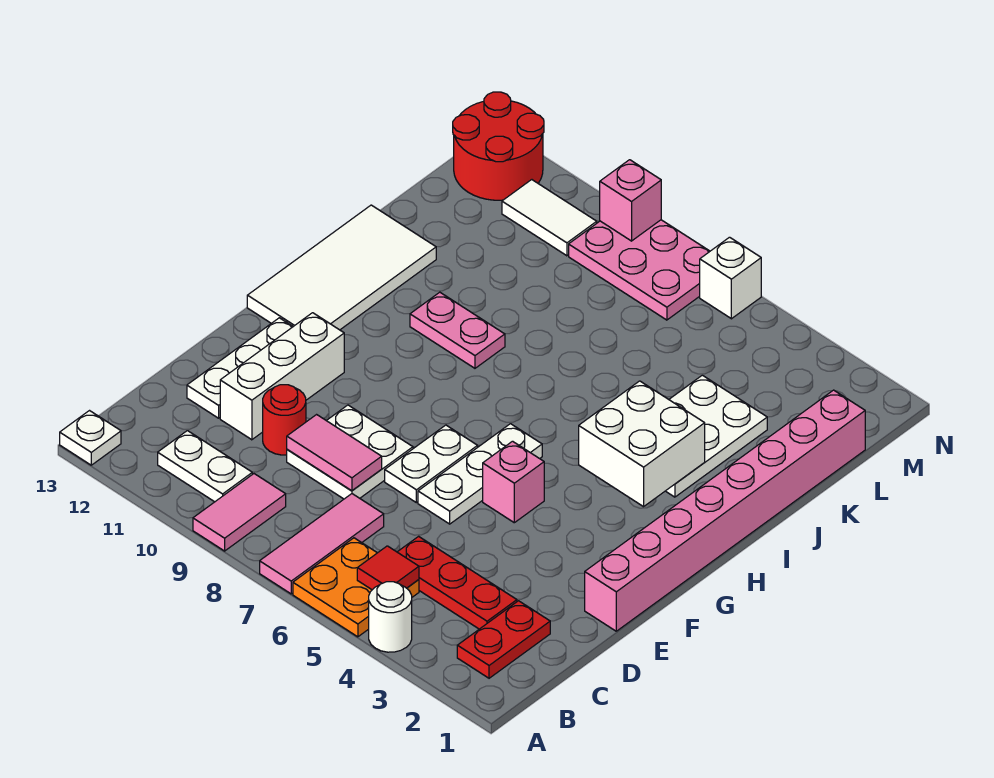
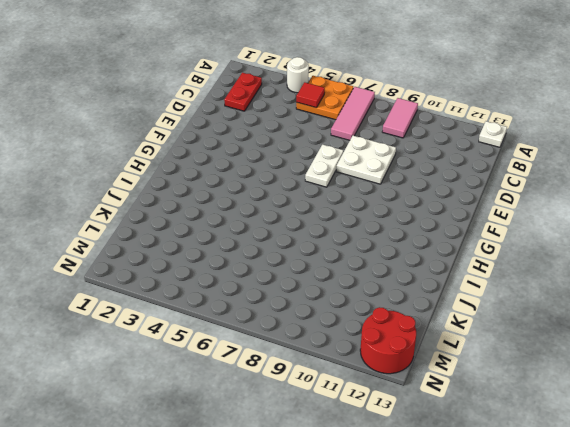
none -> white plate B10:B11 level 1
none -> red plate C3:C5 level 1
none -> red round brick D10 level 1

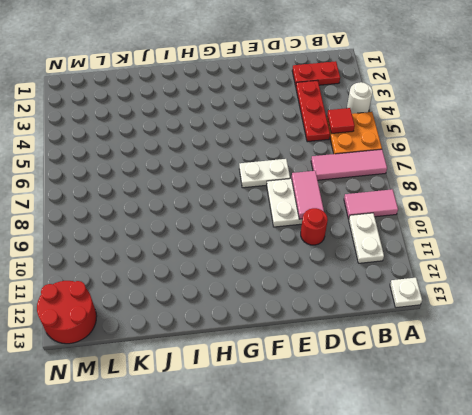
none -> white brick D11:F11 level 1
none -> white plate D12:F12 level 1
none -> pink brick E1:L1 level 1

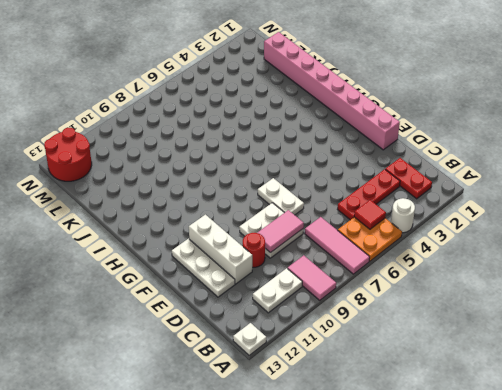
none -> white plate E6:G6 level 1
none -> pink brick F5 level 1
none -> white tile G12:J13 level 1

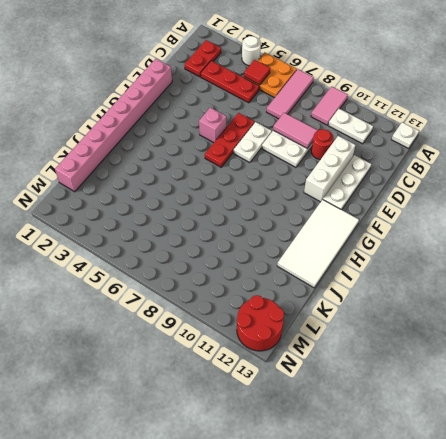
red plate E6:G6 level 1 -> white plate E6:G6 level 1
none -> white plate I3:K4 level 1
none -> pink plate I9:I10 level 1
none -> pink plate M7:N9 level 1

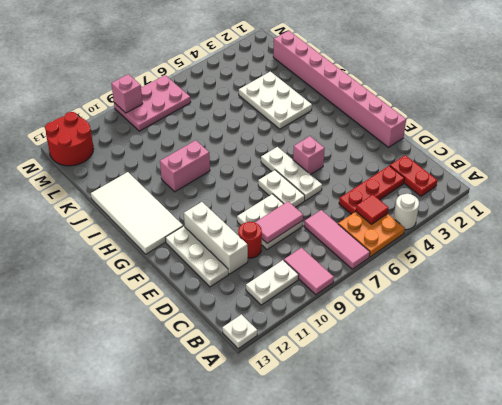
pink brick I9:I10 level 1 -> pink plate I9:I10 level 1
none -> white tile M10:M11 level 1
none -> white brick N6 level 1
none -> white brick H3:I4 level 2

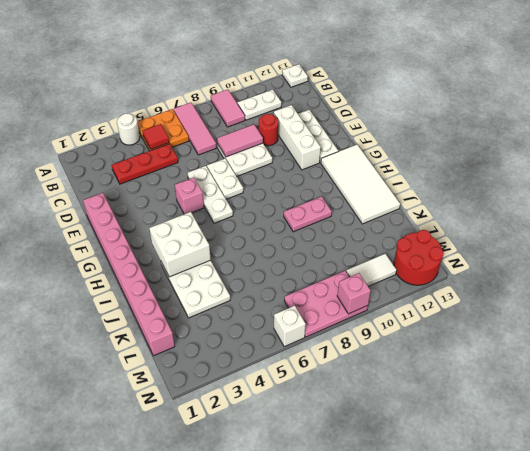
none -> red plate B2:C2 level 1

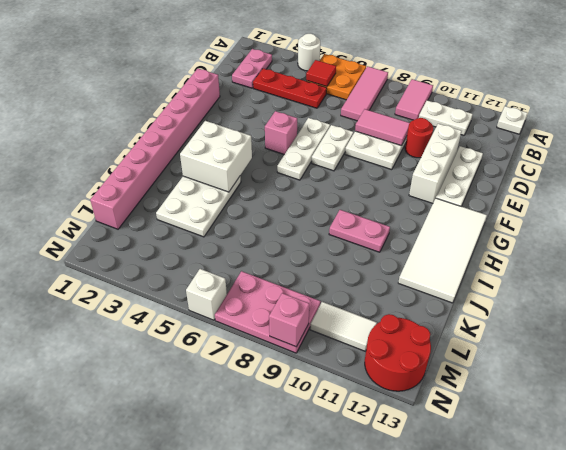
pink plate B2:C2 level 1 -> red plate B2:C2 level 1

